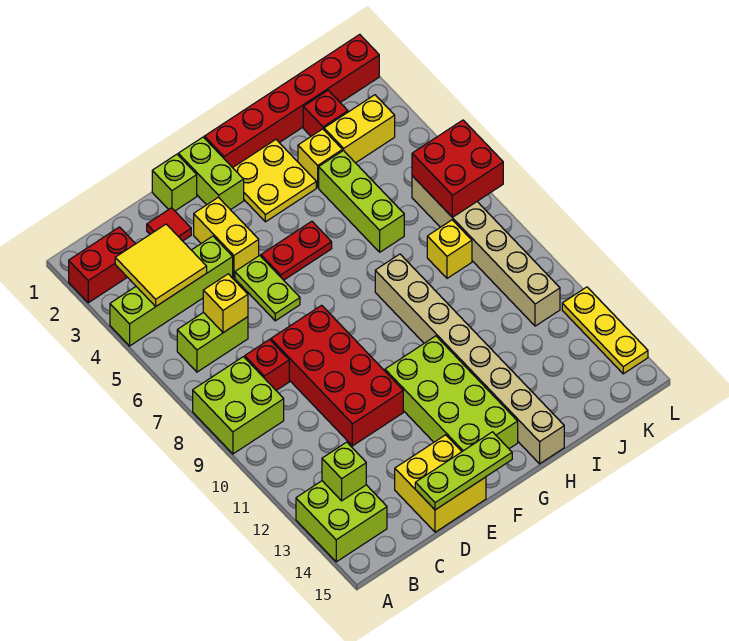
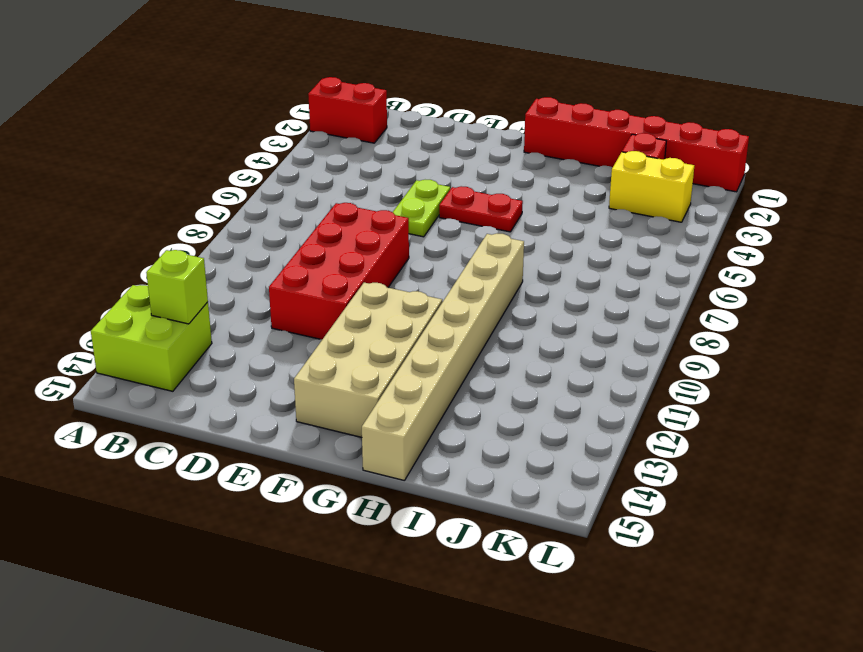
tan brick F11:G14 level 1 -> lime brick F11:G14 level 1
none -> lime brick A4:D4 level 1
none -> lime brick A8:B9 level 1
none -> lime brick B6:C6 level 1
none -> red brick C8 level 1

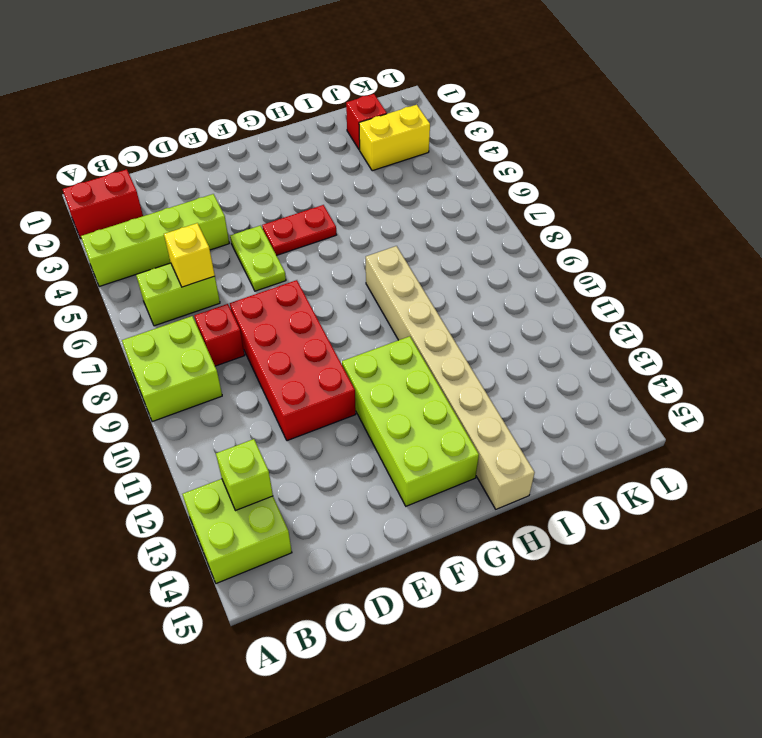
none -> red tile D2 level 1
none -> yellow brick D14:E15 level 1
none -> lime brick E1 level 1
none -> yellow brick E3:E4 level 1

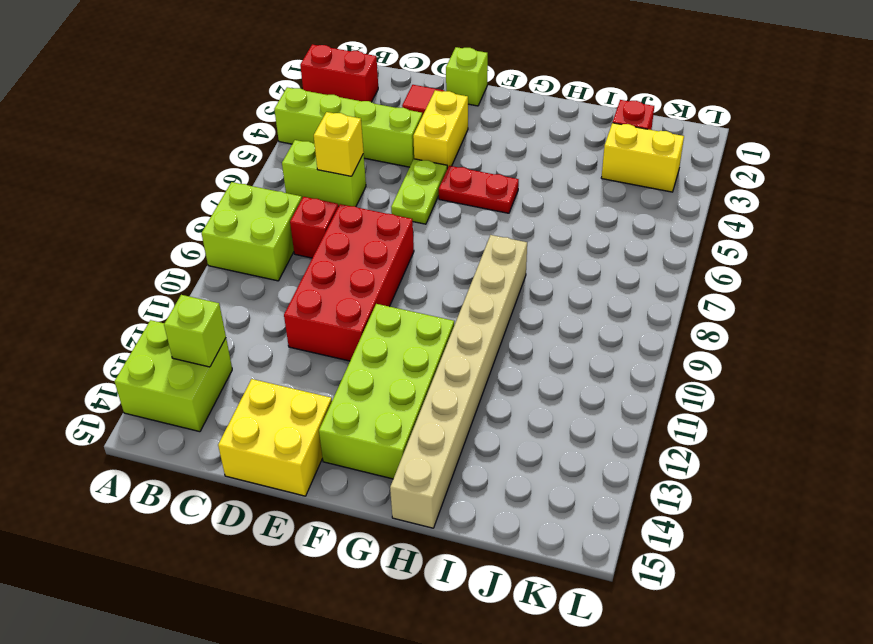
none -> lime brick F1:F2 level 1
none -> red brick G1:L1 level 1
none -> yellow plate G2:H3 level 1
none -> yellow brick I3 level 1

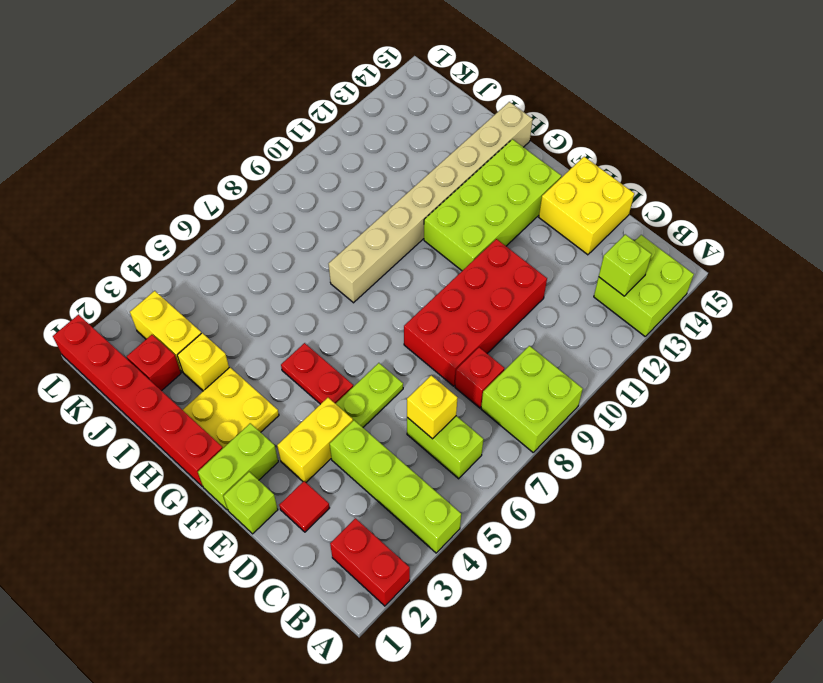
none -> lime brick I4:I6 level 1
none -> yellow brick J8 level 1
none -> tan brick K6:K11 level 1
none -> yellow plate L12:L14 level 1

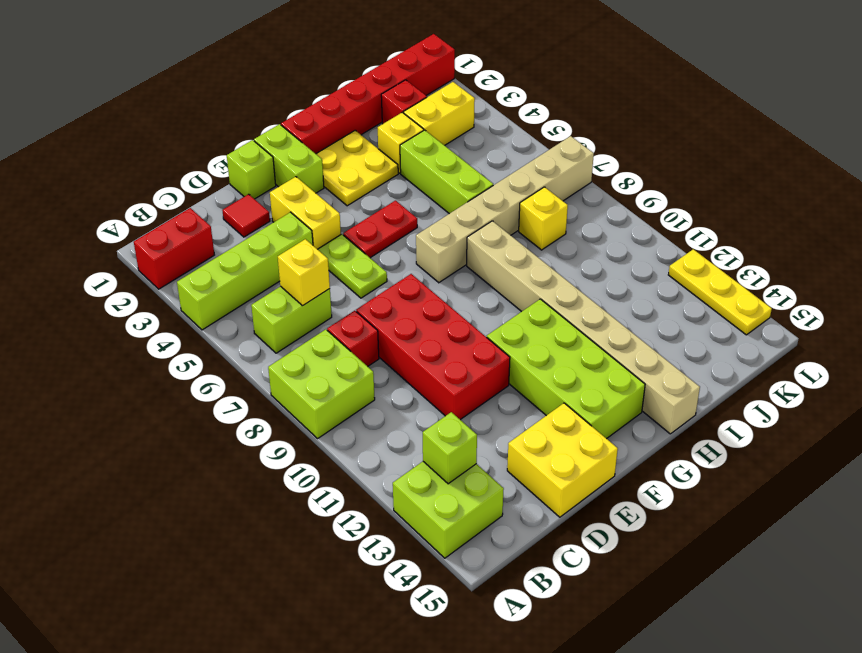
tan brick G7:L7 level 1 -> tan brick K6:K11 level 1
none -> yellow tile B3:C4 level 2
none -> lime plate D15:F15 level 2
none -> red brick K6:L7 level 2

